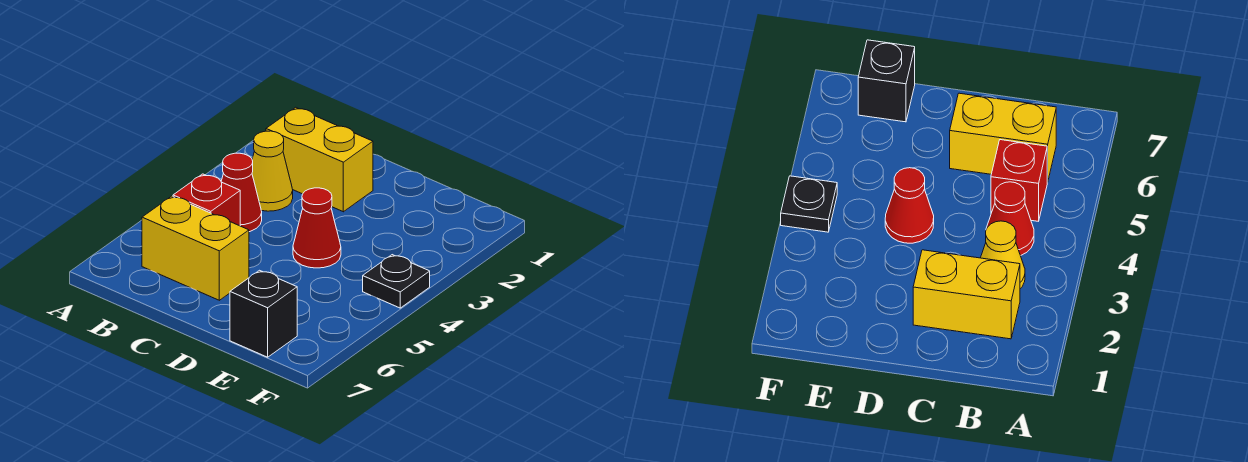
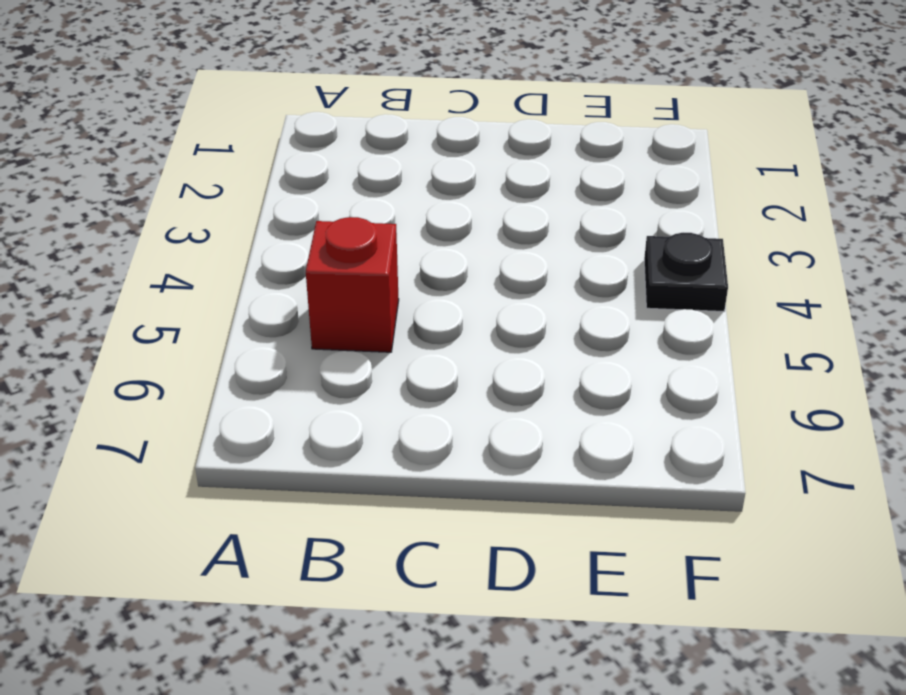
none -> yellow brick B2:C2 level 1
none -> yellow cone B3 level 1

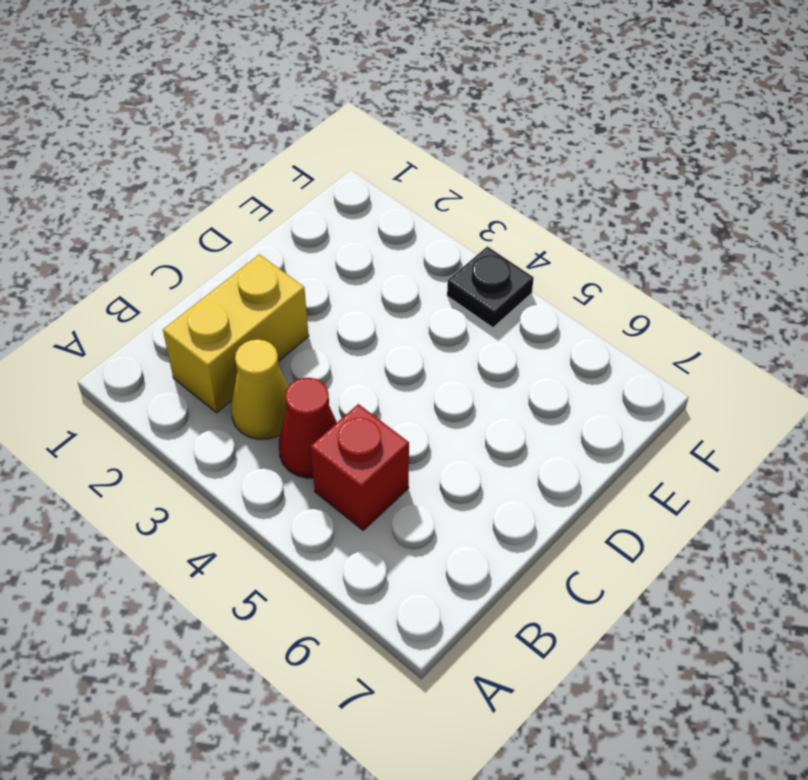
none -> yellow brick B6:C6 level 1
none -> red cone D4 level 1

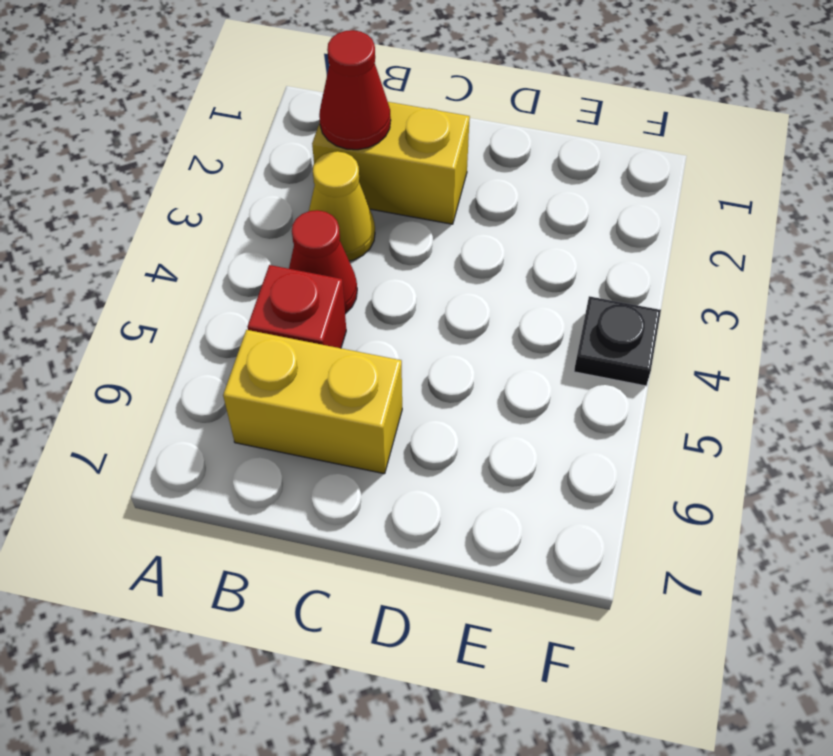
red cone B2 level 2 -> red cone D4 level 1
none -> black brick E7 level 1

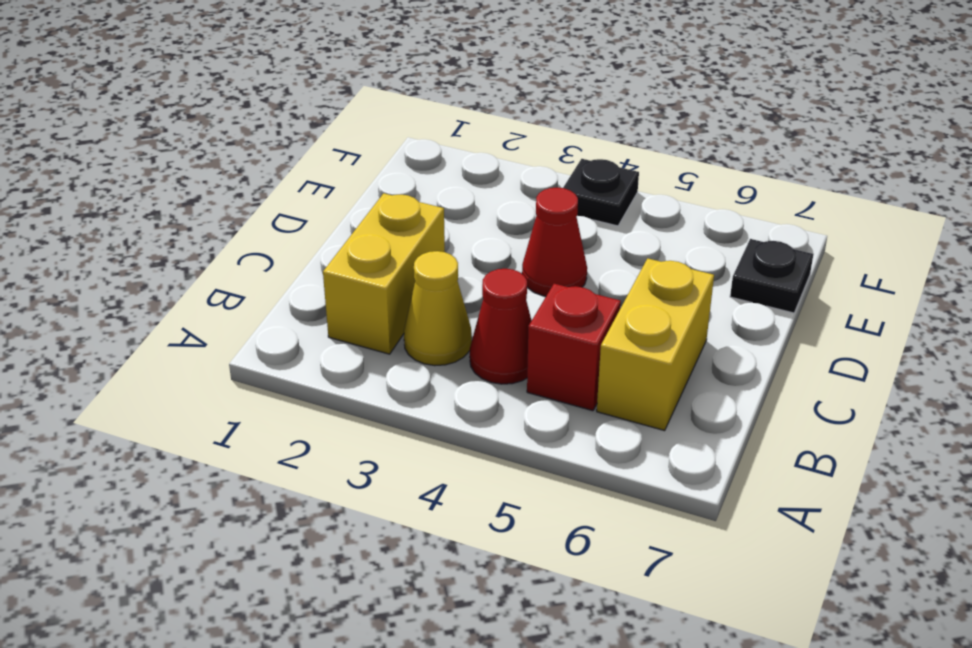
black plate E7 level 1 -> black brick E7 level 1

